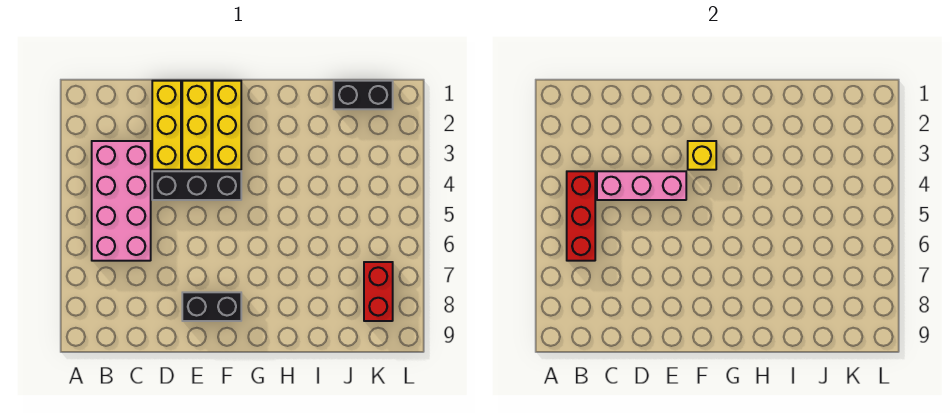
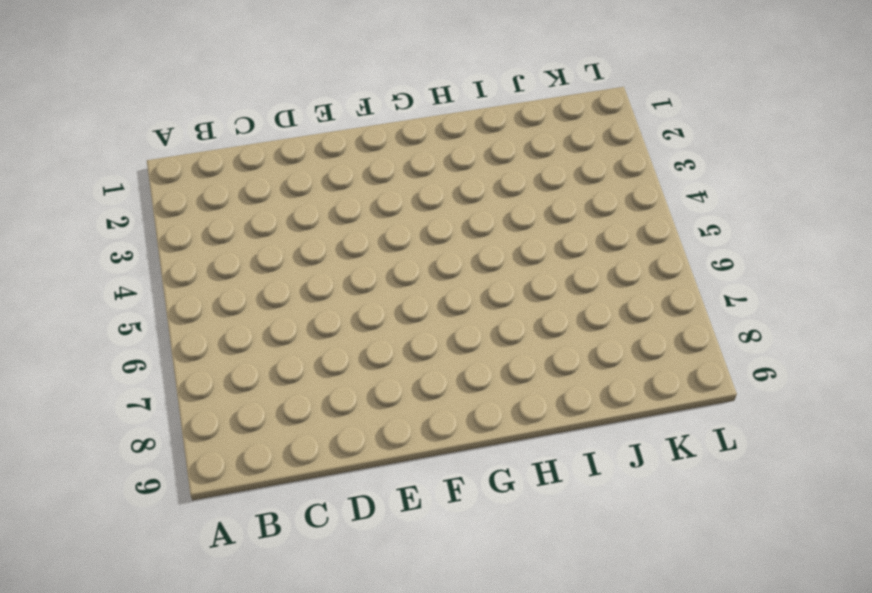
none -> pink brick B3:C6 level 1
none -> yellow brick D1:D3 level 1

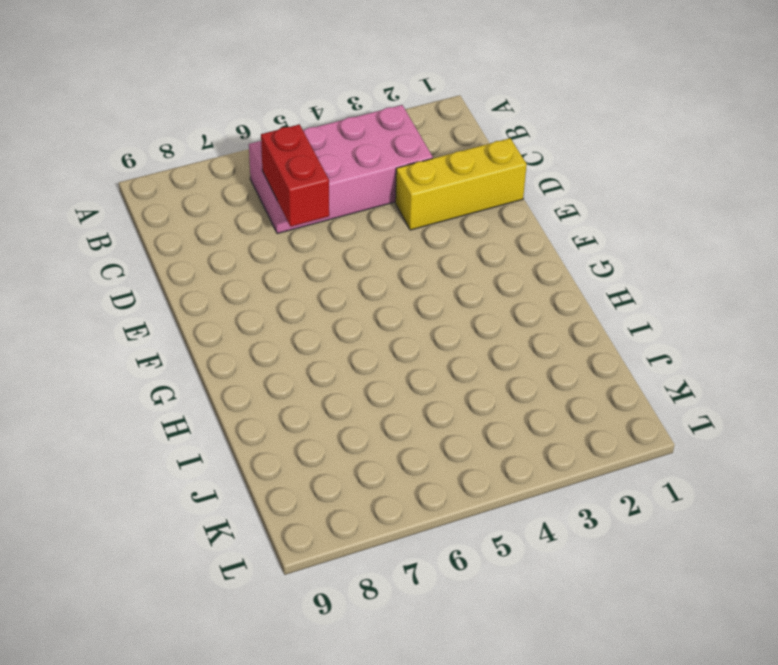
red brick C6:D6 level 2 -> red brick K7:K8 level 1
none -> black brick D4:F4 level 1
none -> yellow brick E1:E3 level 1

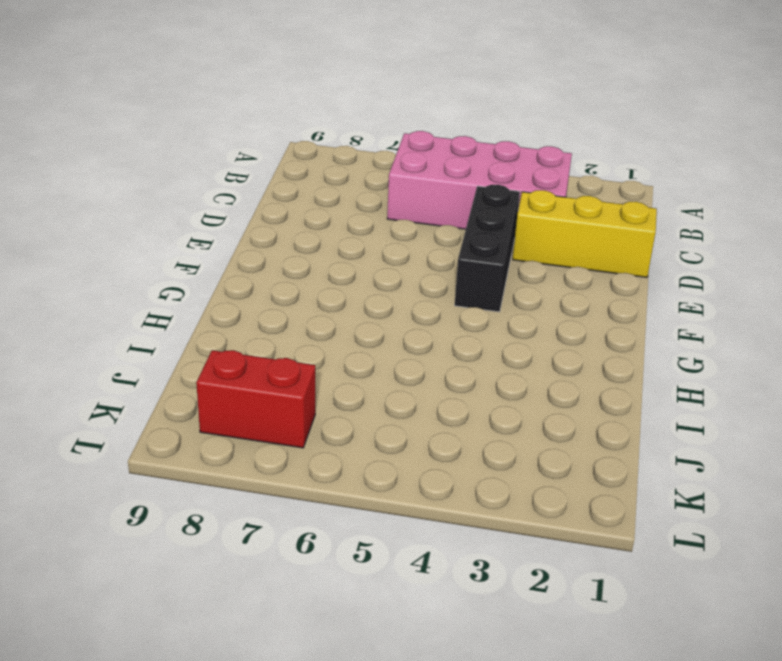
none -> yellow brick E1:E3 level 1
none -> black brick E8:F8 level 1

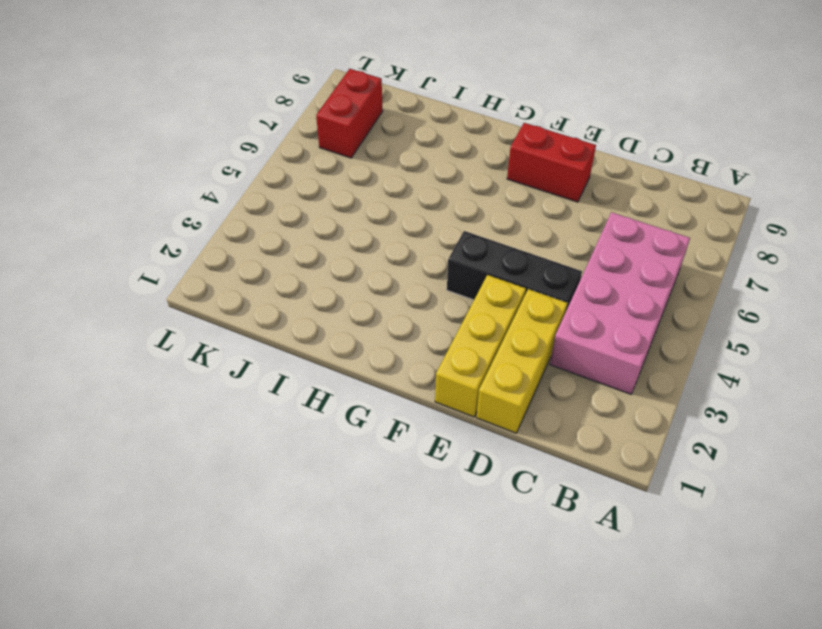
red brick E8:F8 level 1 -> black brick E8:F8 level 1
none -> yellow brick F1:F3 level 1
none -> black brick J1:K1 level 1

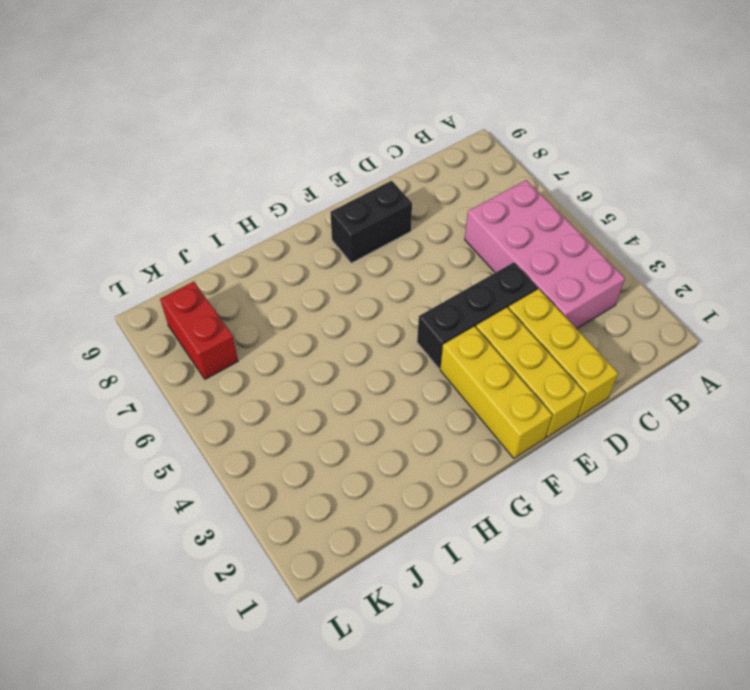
none -> black brick J1:K1 level 1
none -> red brick B4:B6 level 2

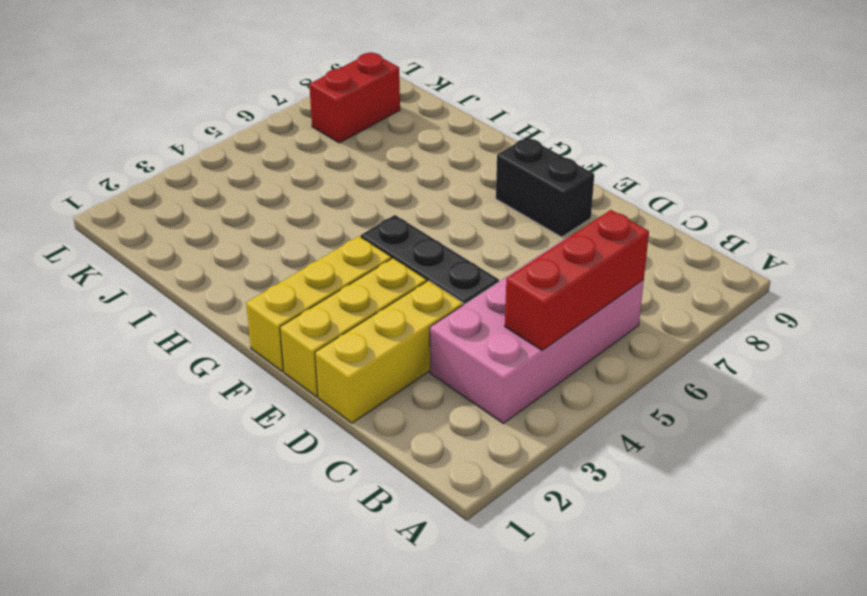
none -> black brick J1:K1 level 1
none -> pink brick C4:E4 level 2

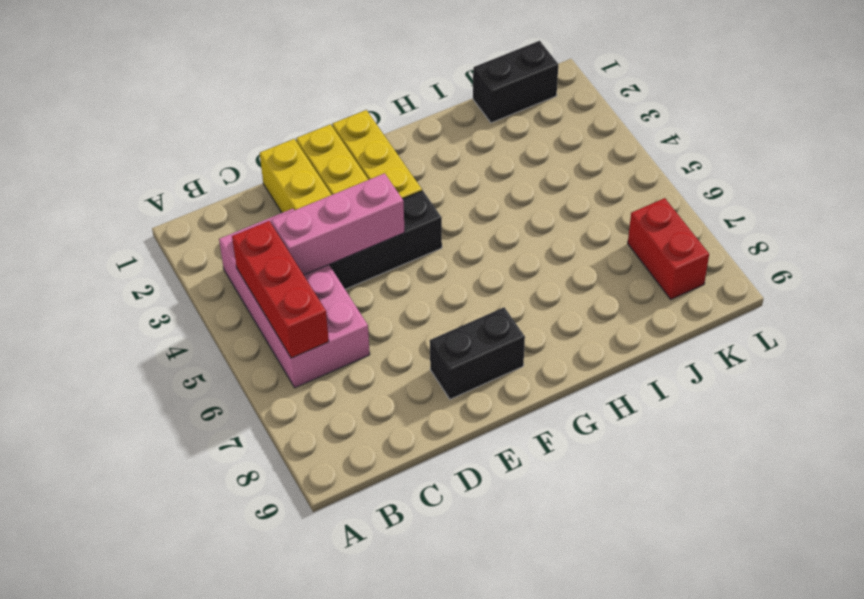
none -> yellow brick F3 level 2

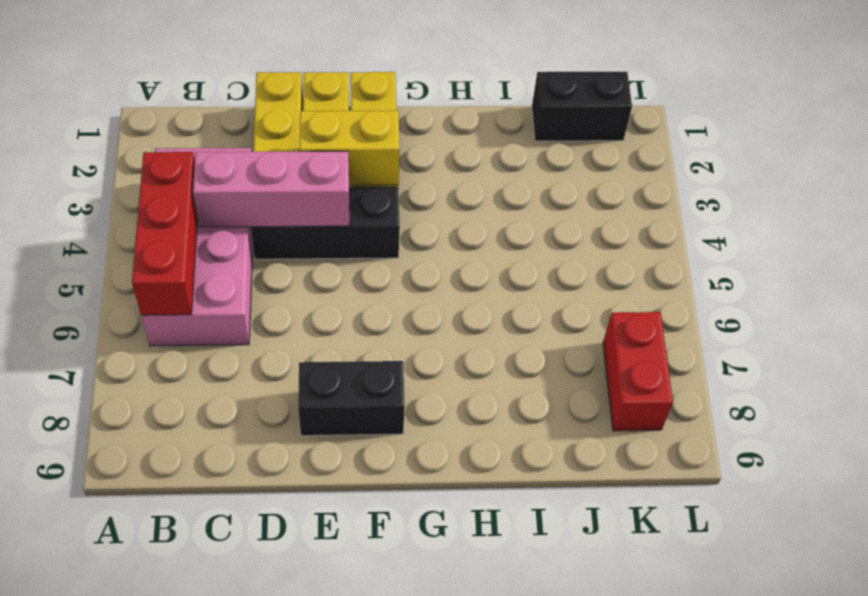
yellow brick E3:F3 level 2 -> yellow brick F3 level 2

